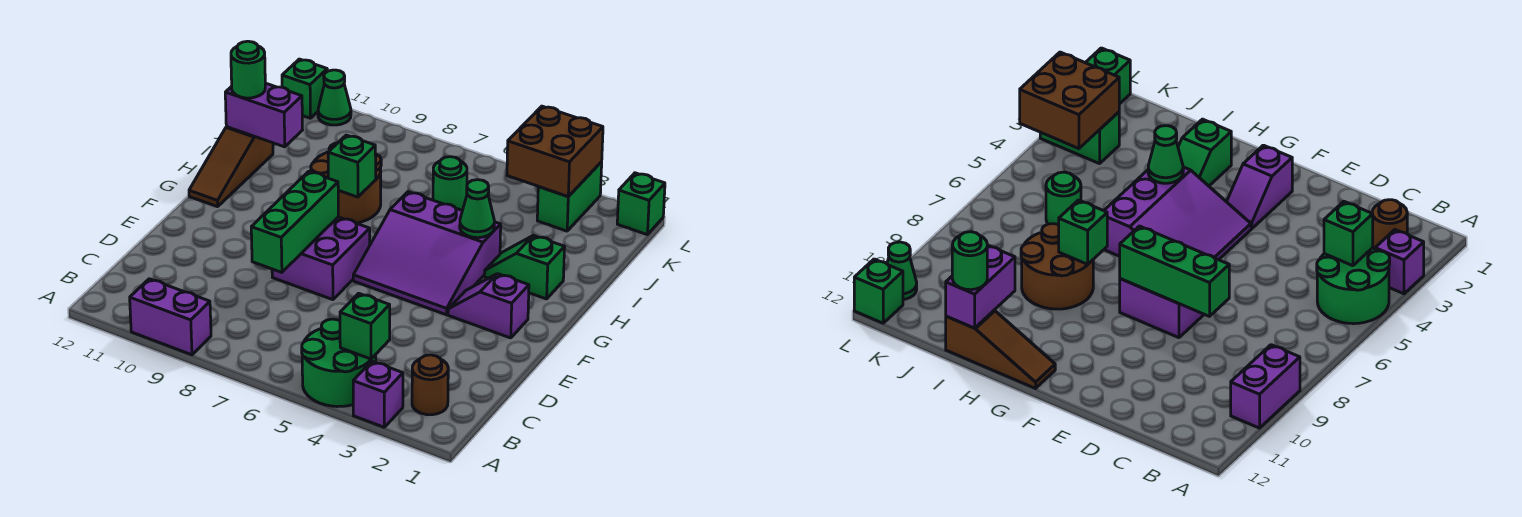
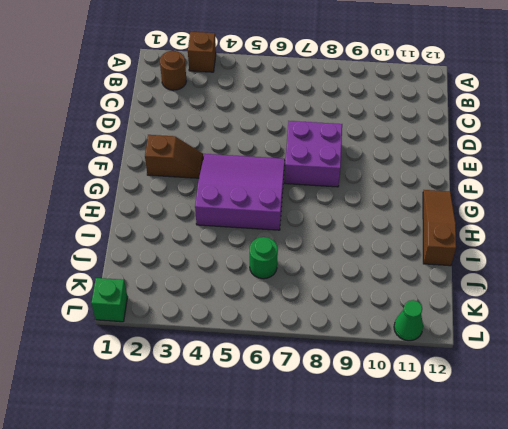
brown brick A3 level 1 -> purple brick A3 level 1
brown slope F2:F3 level 1 top 2 -> purple slope F2:F3 level 1 top 2
none -> green round brick A4:B5 level 1
none -> purple brick A9:A10 level 1
none -> green slope H2:H3 level 1 top 2

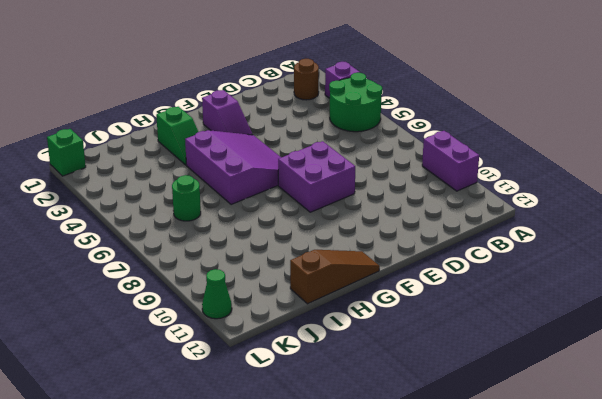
none -> brown round brick H8:I9 level 1
none -> green brick K3:L3 level 1
none -> green brick L12 level 1

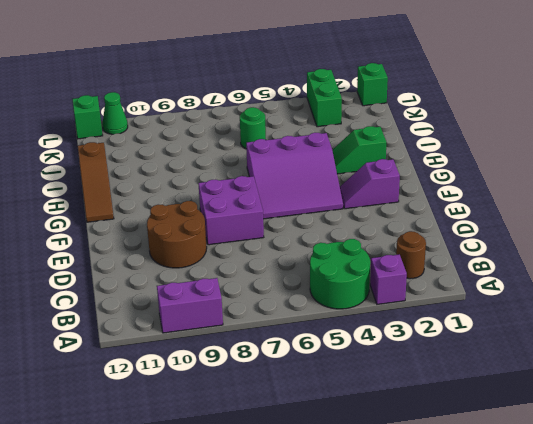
brown round brick D9:E10 level 1 -> brown round brick H8:I9 level 1
none -> green brick B4 level 2
none -> green brick D8:F8 level 2
none -> green cone H4 level 2

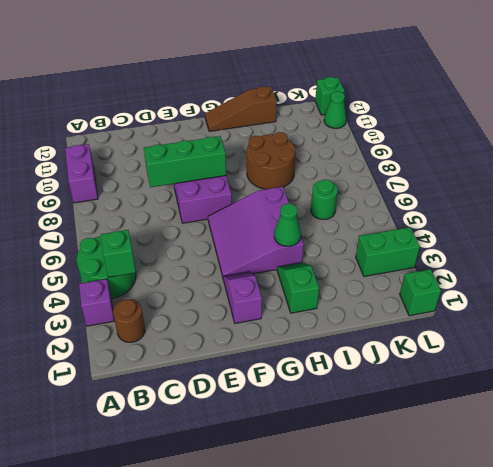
none -> green brick H8 level 2
none -> purple brick I11:I12 level 2
none -> brown brick K3:L4 level 2

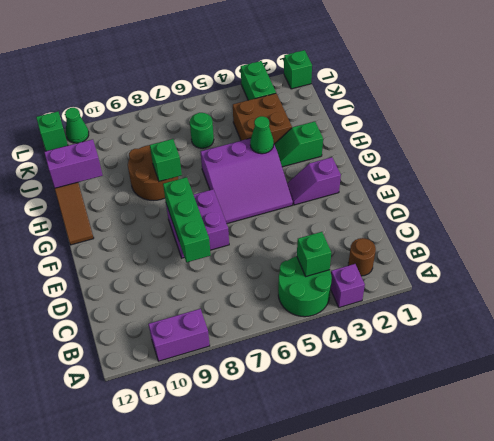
brown brick I3:J4 level 1 -> brown brick K3:L4 level 2
none -> green round brick I12 level 3

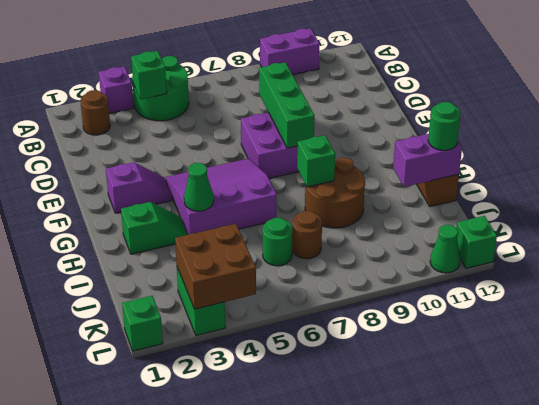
brown round brick J7 level 1 -> none

